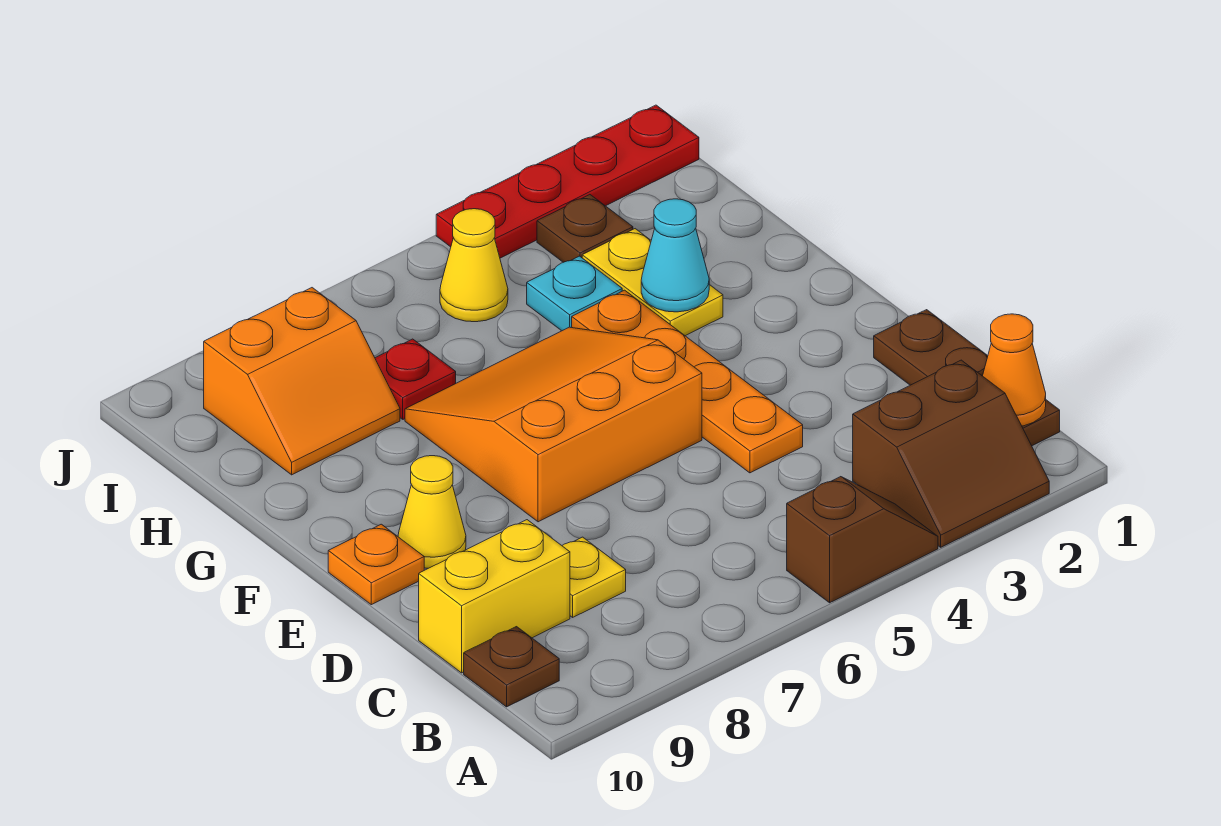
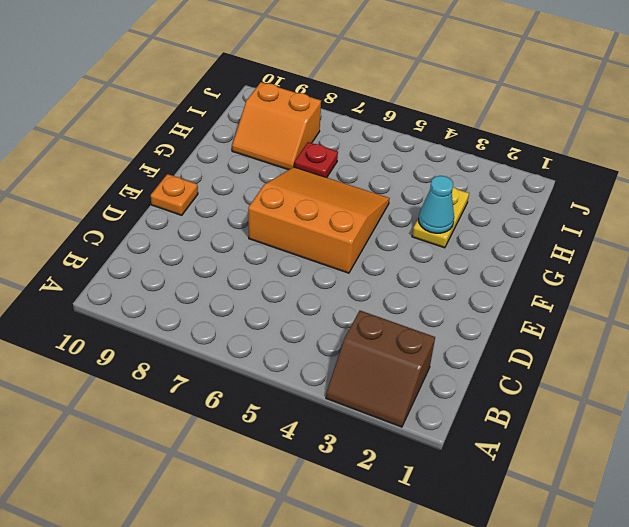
none -> brown slope A4:A5 level 1 top 5
none -> brown plate B1:D1 level 1
none -> brown plate B10 level 1

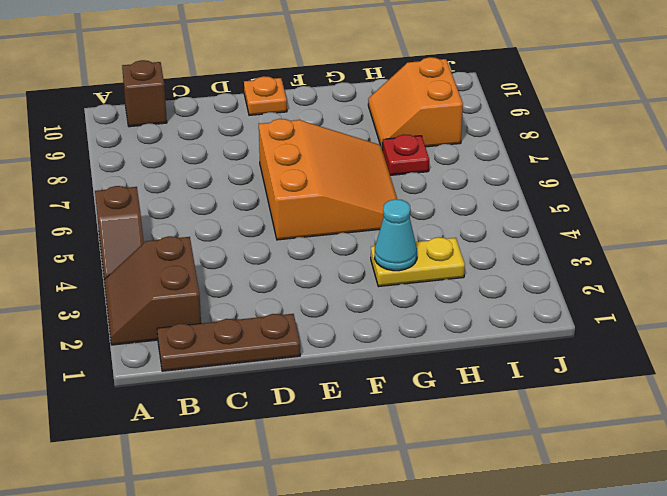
brown brick B10 level 1 -> brown plate B10 level 1
none -> yellow plate C8 level 1
none -> yellow brick C9:C10 level 1
none -> orange plate D4:G4 level 1

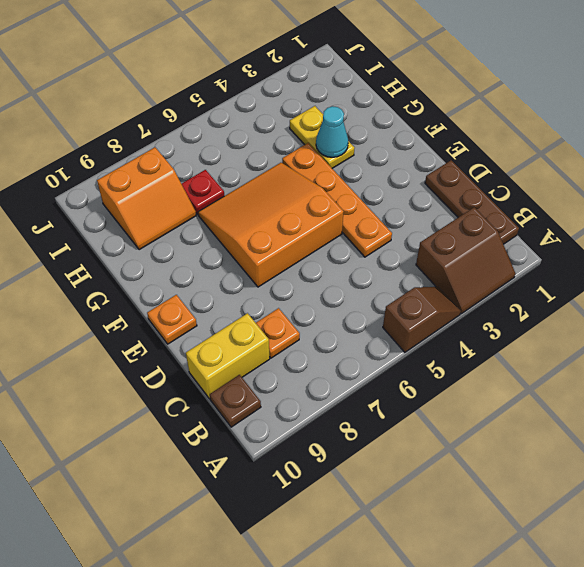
orange plate C8 level 1 -> yellow plate C8 level 1
none -> yellow cone E9 level 1
none -> cyan plate H4 level 1
none -> brown plate I3 level 1

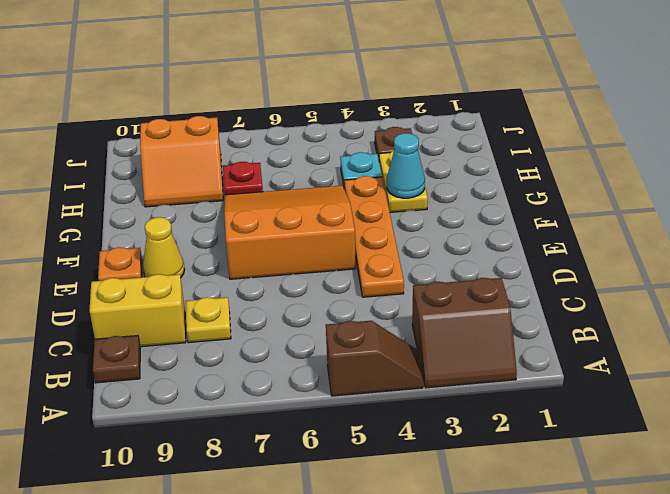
none -> brown plate B1:D1 level 1
none -> yellow cone I5 level 1
none -> red plate J1:J4 level 1

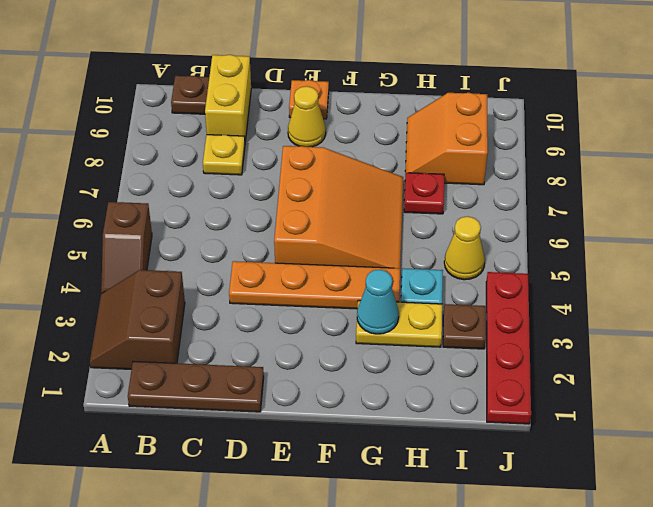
none -> orange cone B1 level 2

